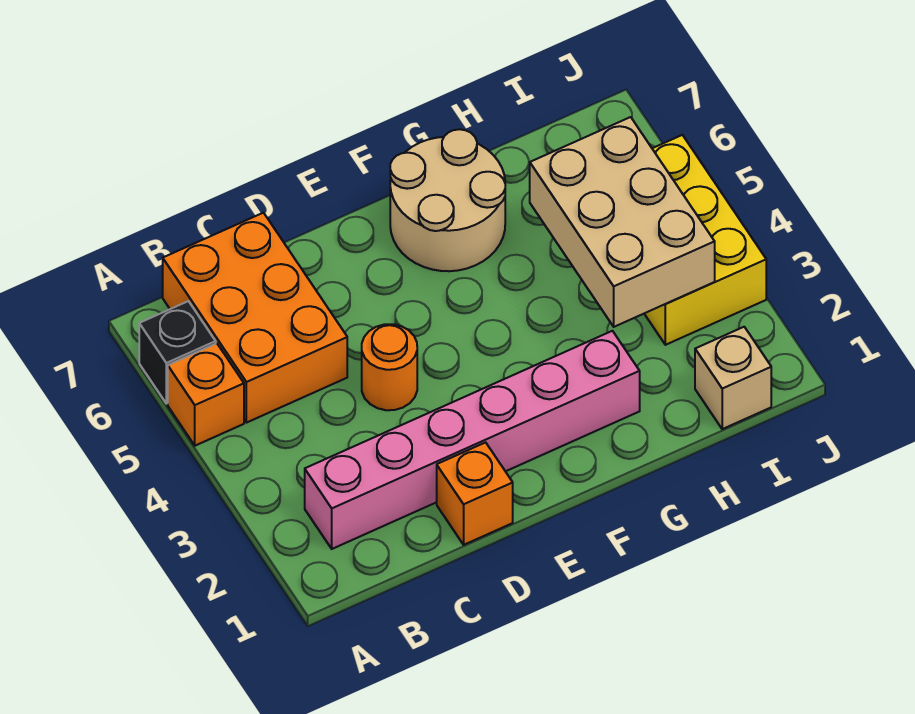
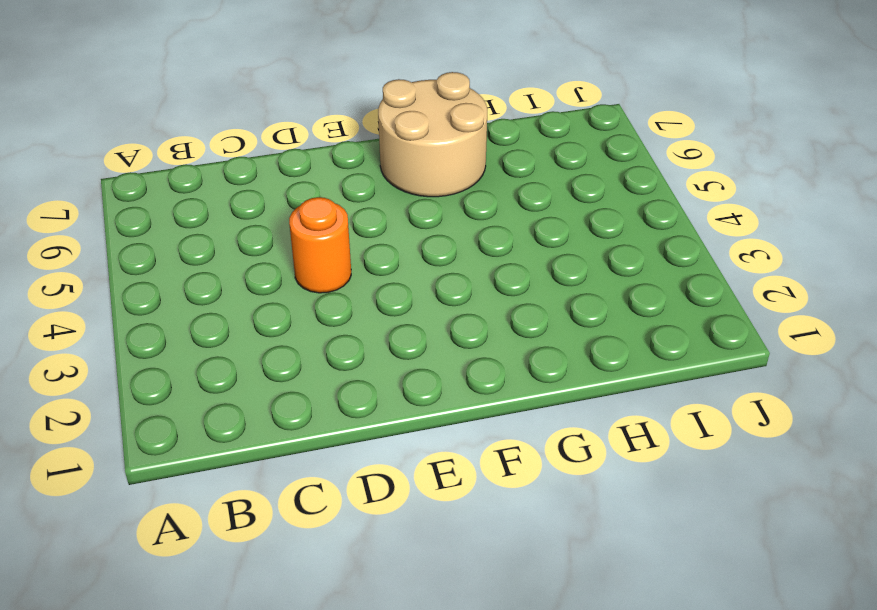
none -> orange brick A5 level 1
none -> black brick A6 level 1

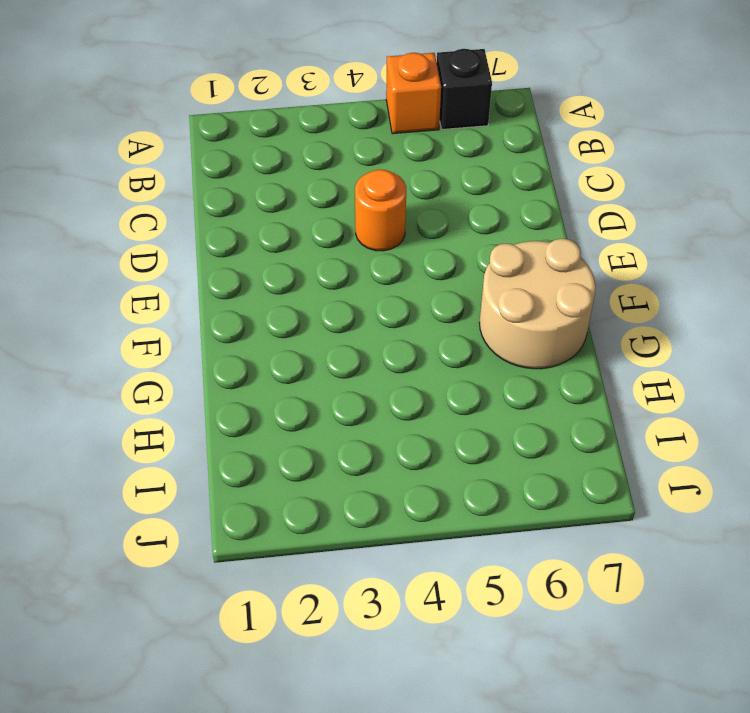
none -> pink brick B2:G2 level 1
none -> orange brick B5:C7 level 1

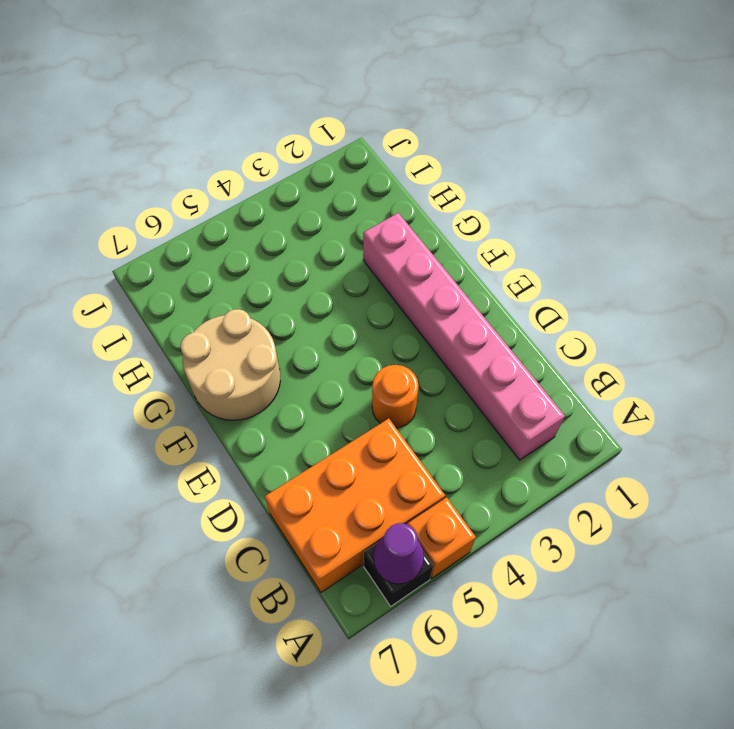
purple cone A6 level 2 -> none
none -> orange brick D1 level 1
none -> tan brick I1 level 1

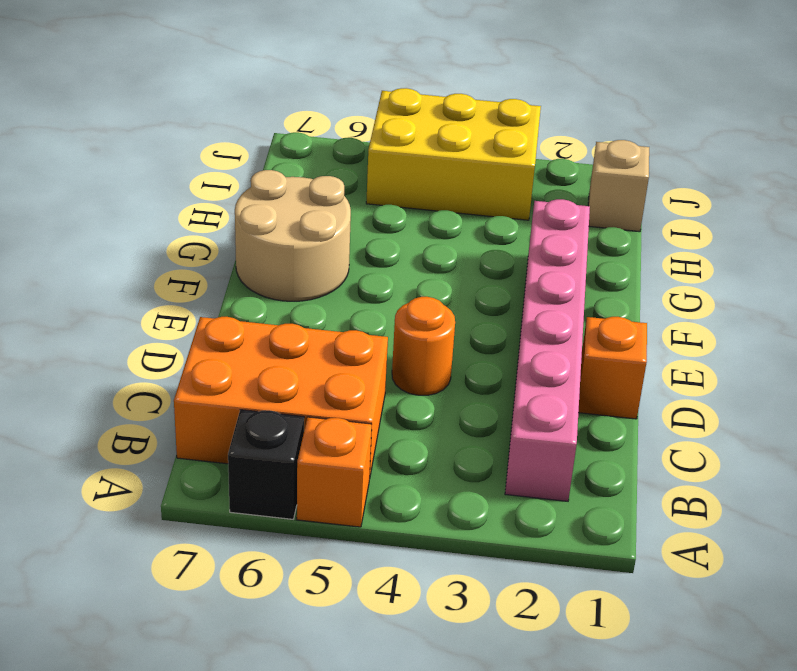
none -> tan brick H3:I5 level 2

